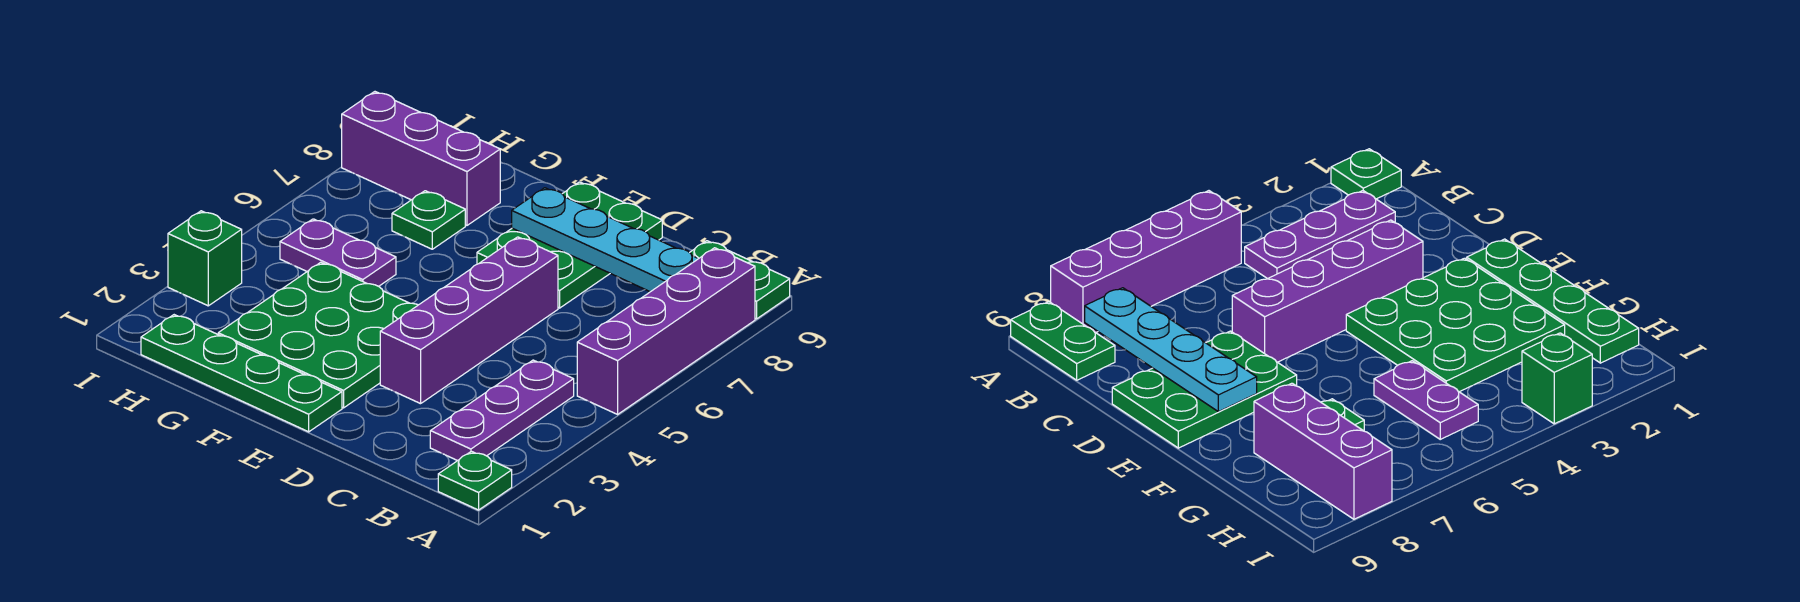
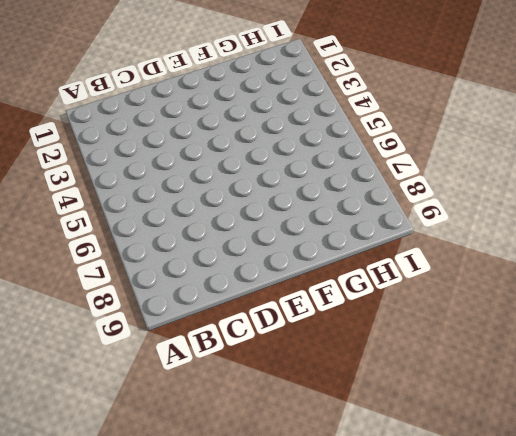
none -> green plate A1 level 1
none -> purple brick A5:A8 level 1
none -> green plate A9:B9 level 1

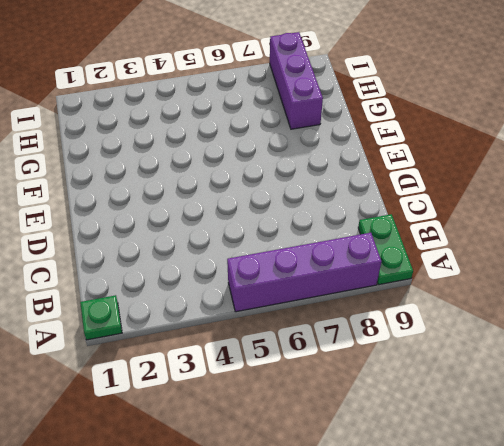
none -> purple plate B2:B4 level 1
none -> purple brick D3:D6 level 1
none -> green plate D7:E9 level 1

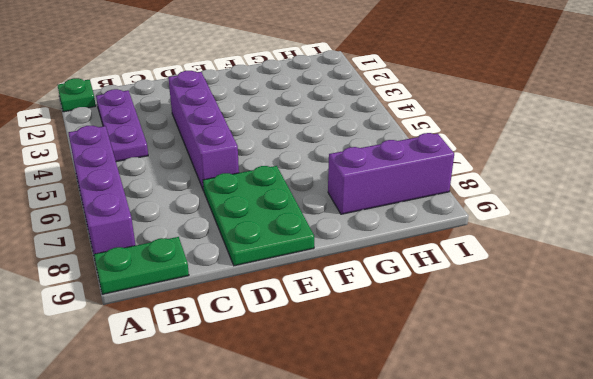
none -> green plate E1:H1 level 1
none -> green plate E2:G4 level 1
none -> purple plate G5:H5 level 1

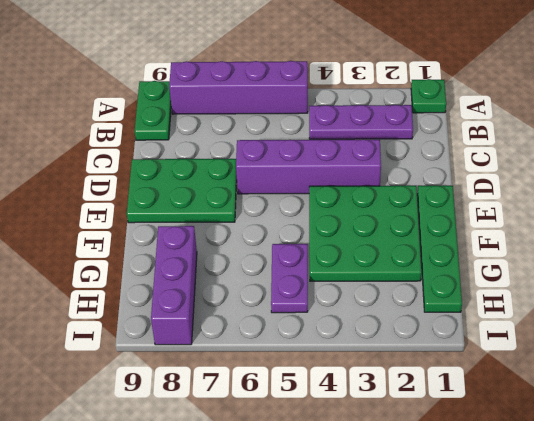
none -> green plate G7 level 1
none -> green brick I3 level 1
none -> cyan plate B8:E8 level 2

